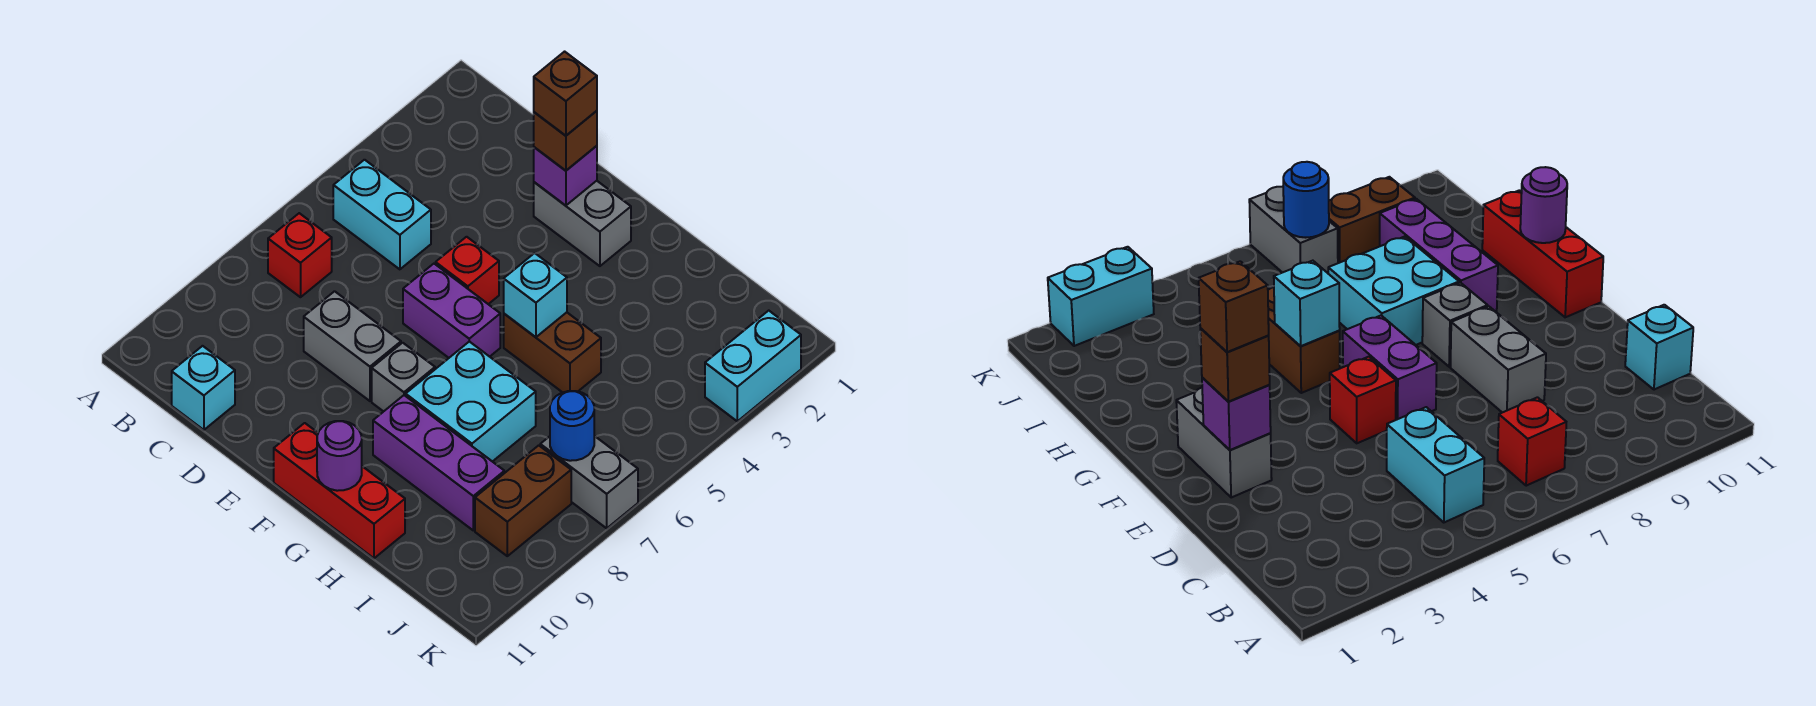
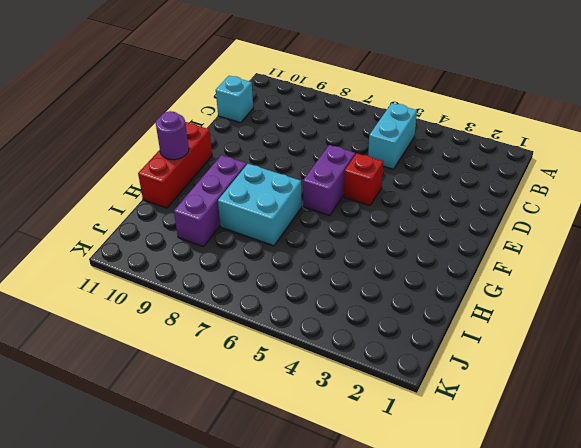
none -> red brick B7 level 1
none -> grey brick D8:E8 level 1
none -> grey brick E2:F2 level 1

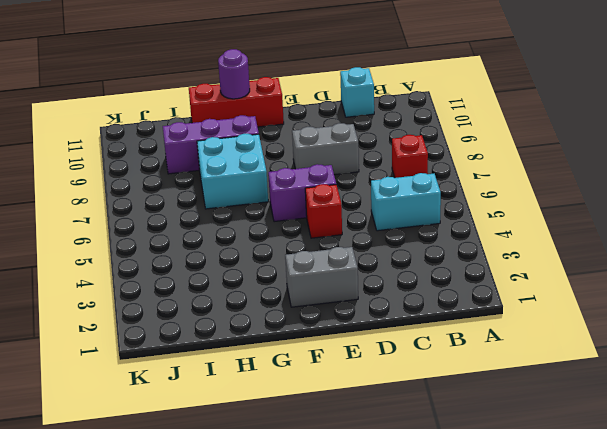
none -> grey brick F8 level 1
none -> brown brick G5:H5 level 1
none -> grey brick J7:K7 level 1

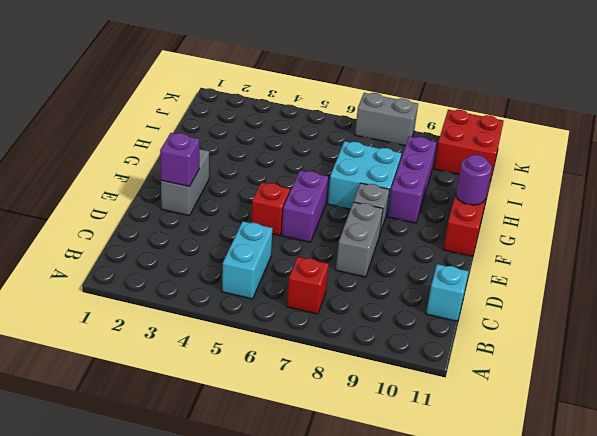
red brick J10:K11 level 1 -> none
grey brick K7:K8 level 1 -> grey brick J7:K7 level 1
none -> brown brick G5:H5 level 1
none -> brown brick J8:J9 level 1
none -> cyan brick K2:K3 level 1

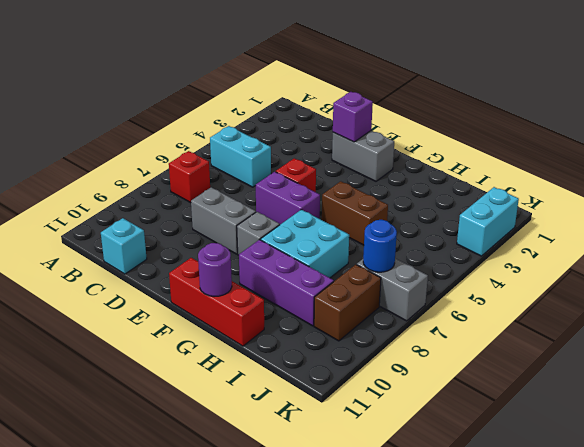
none -> cyan brick G5 level 2
none -> brown brick E2 level 3
none -> brown brick E2 level 4

